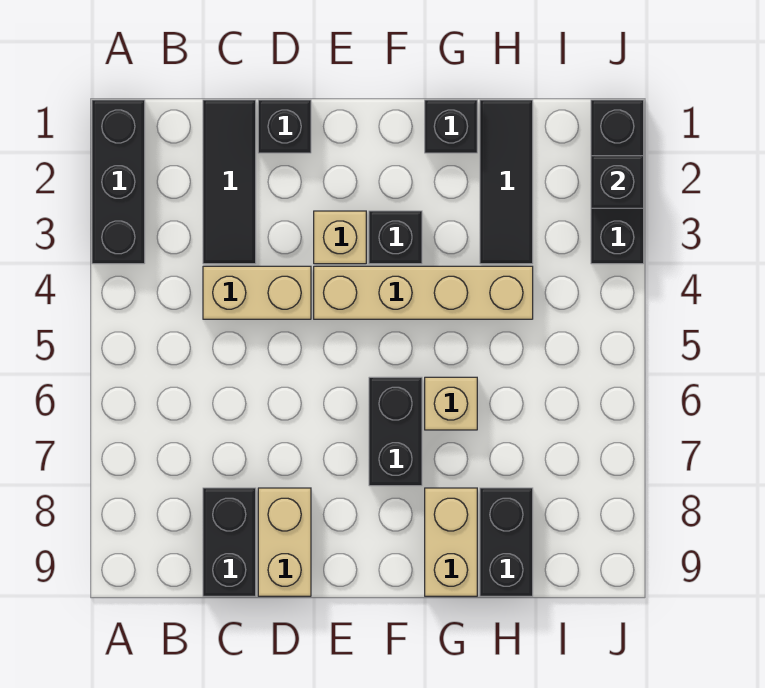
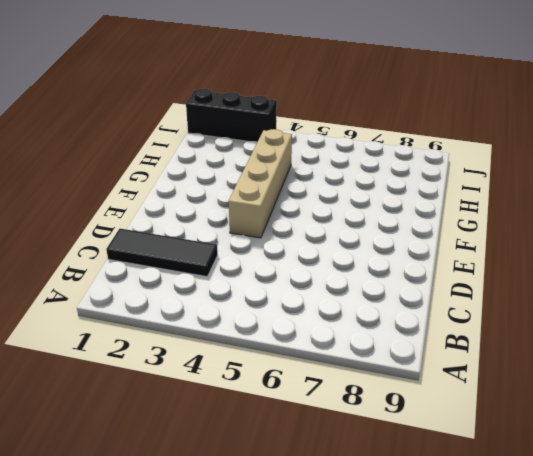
none -> black brick A1:A3 level 1
none -> tan brick C4:D4 level 1
none -> black brick C8:C9 level 1

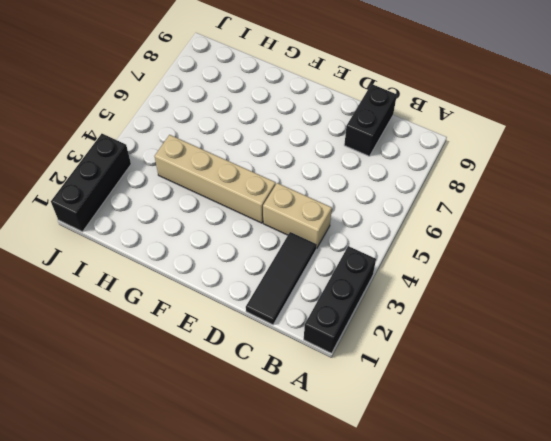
none -> black brick D1 level 1
none -> tan brick D8:D9 level 1
none -> tan brick E3 level 1

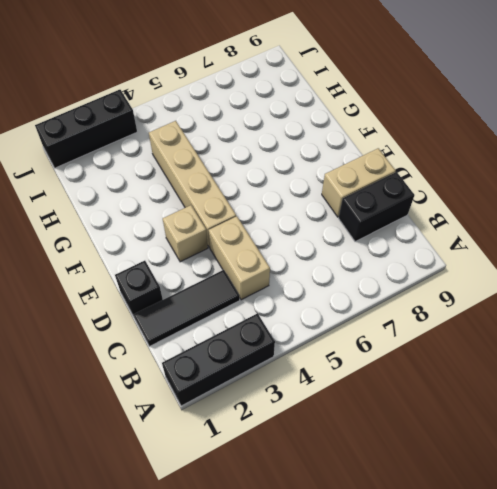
none -> black brick F3 level 1
none -> black brick F6:F7 level 1
none -> black brick G1 level 1

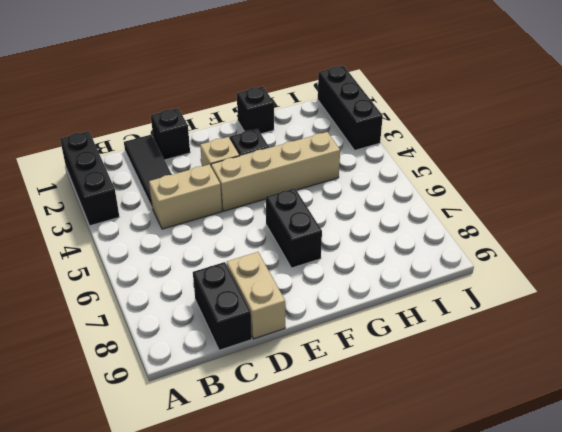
none -> tan brick G6 level 1
none -> tan brick G8:G9 level 1
none -> black tile H1:H3 level 1

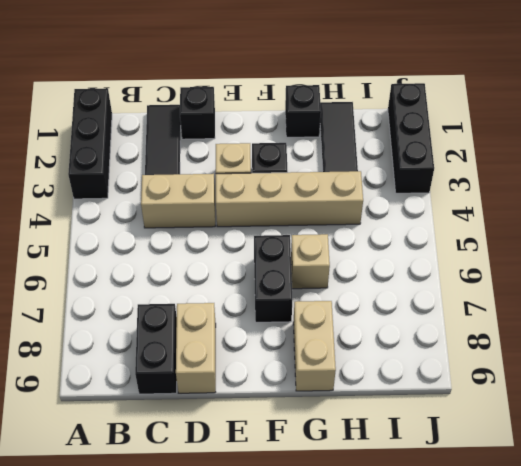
none -> black brick H8:H9 level 1
none -> black brick J2 level 2

